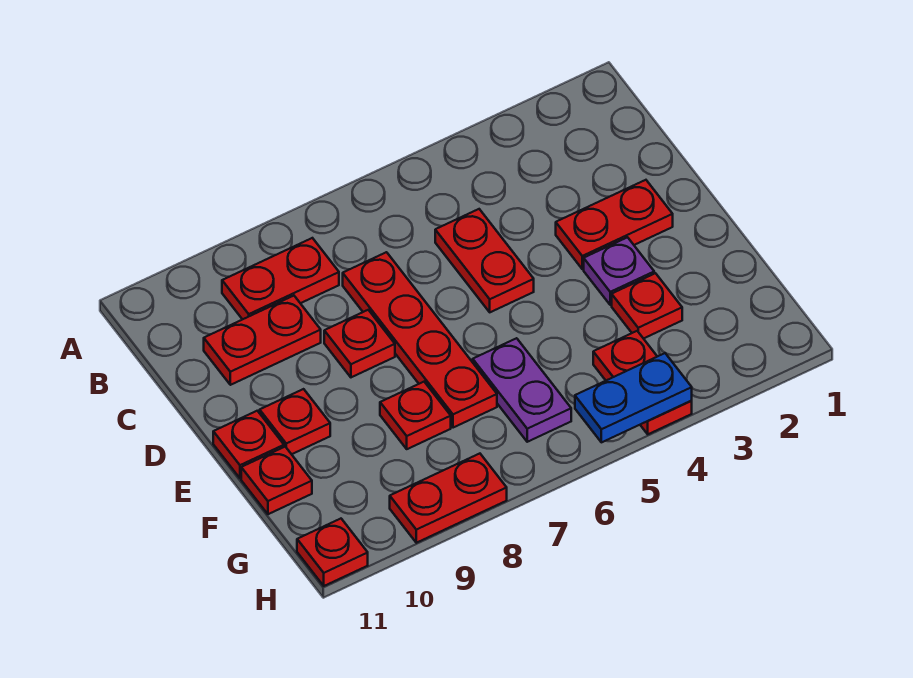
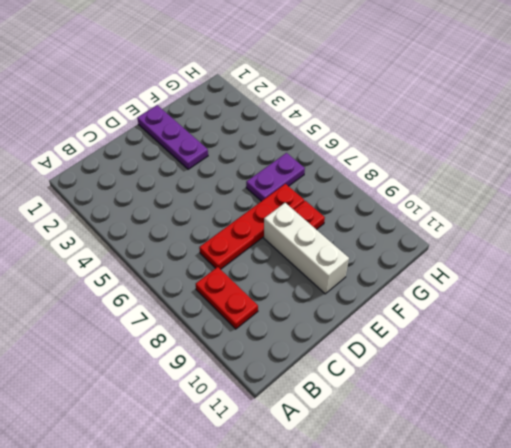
purple plate E1:E3 level 1 -> purple plate E3 level 1
white brick E8:E10 level 1 -> red plate E10 level 1
none -> red plate C5:D5 level 1
none -> red plate C9:C10 level 1
none -> red plate D2:D3 level 1

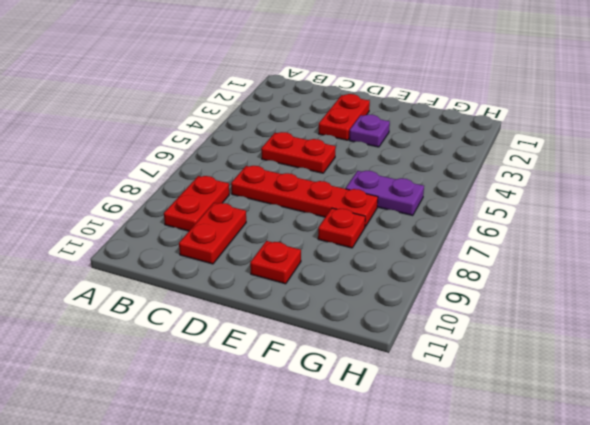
none -> red plate D8 level 1
none -> red plate E11 level 1
none -> red plate F3 level 1

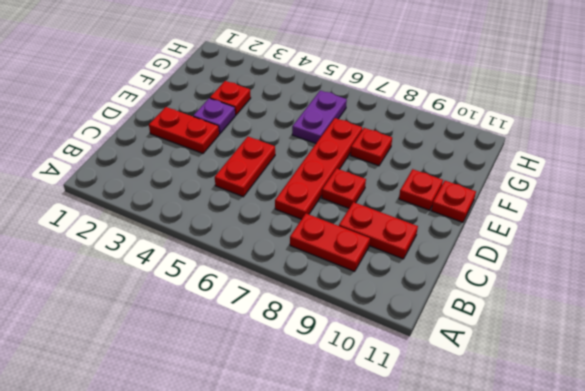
none -> red plate F11 level 1
none -> red plate G4:H4 level 1
none -> red plate H8:H9 level 1

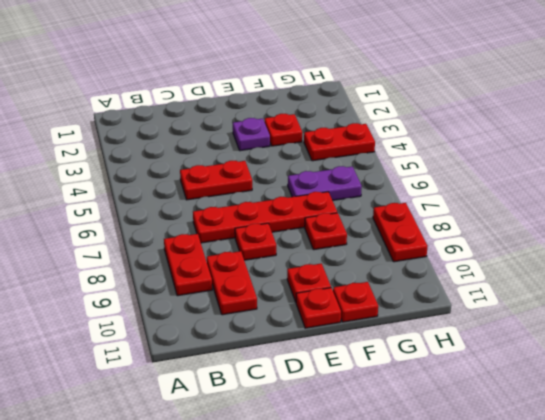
none -> red plate D2:D3 level 1
none -> red plate H11 level 1
none -> blue plate H4:H5 level 2

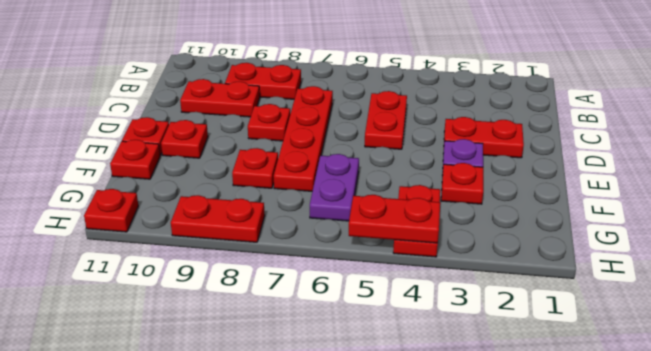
red plate H4:H5 level 2 -> blue plate H4:H5 level 2

